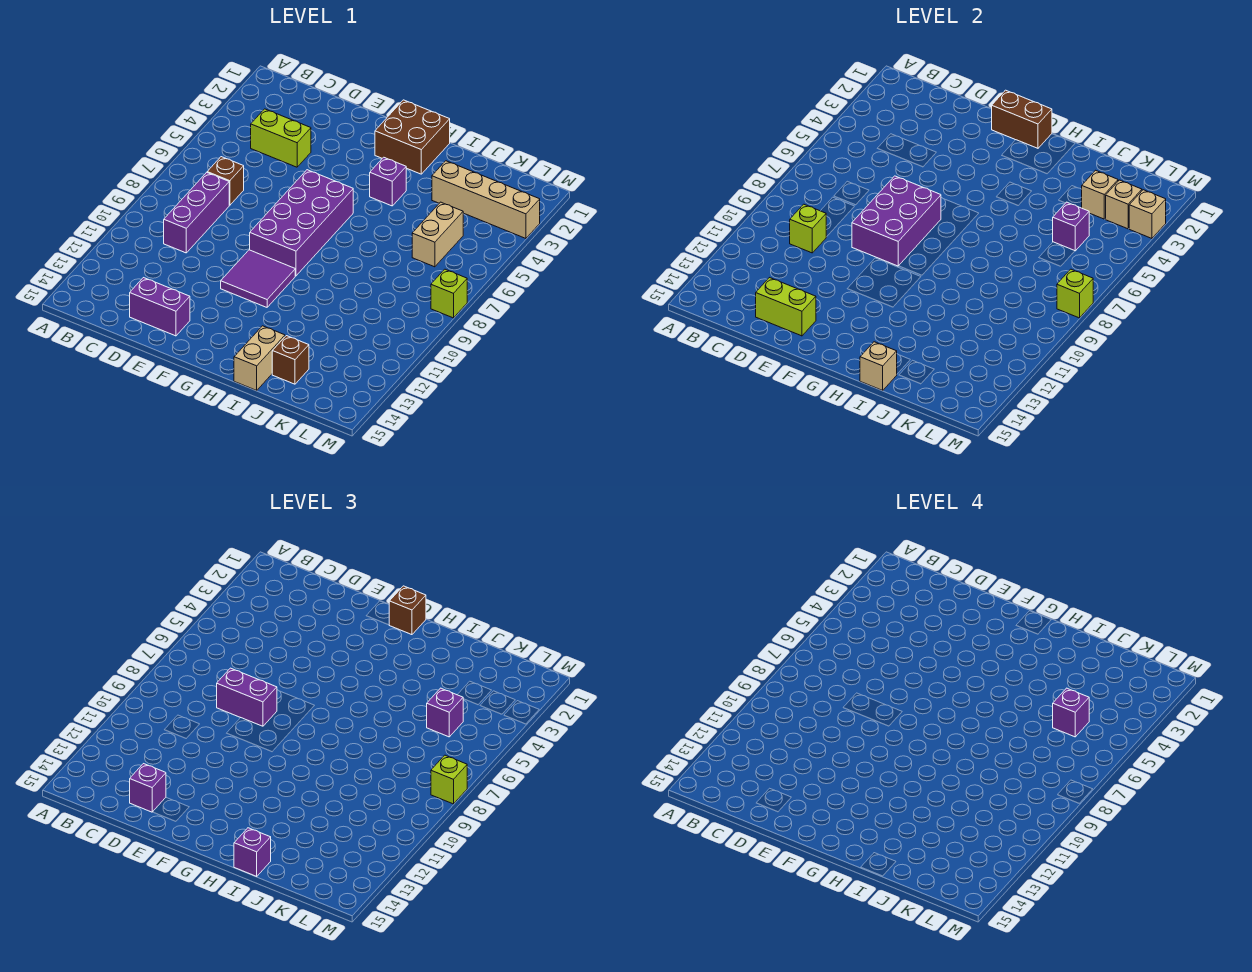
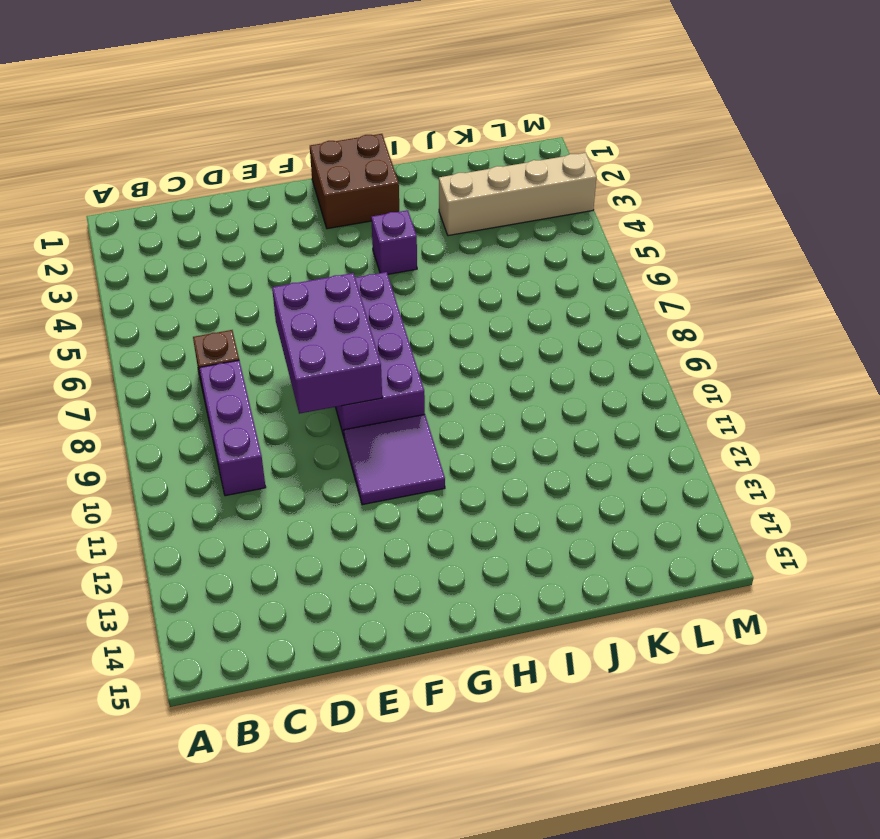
none -> lime brick C4:D4 level 1
none -> purple brick D14:E14 level 1
none -> tan brick I14:I15 level 1
none -> brown brick J14 level 1

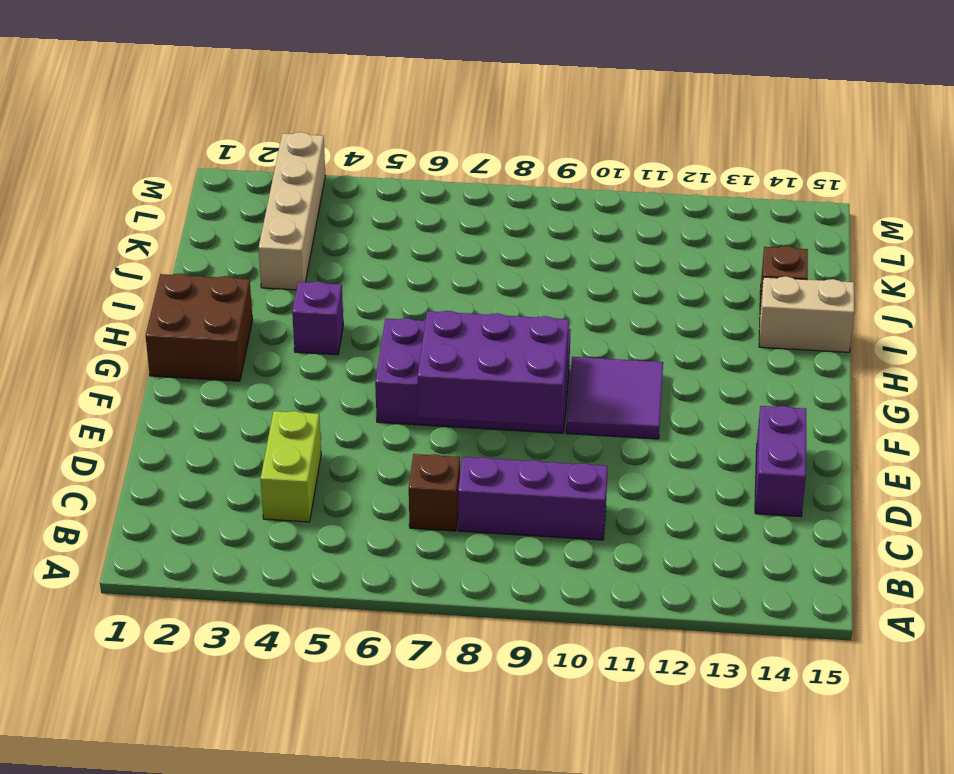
none -> tan brick K5:K6 level 1
none -> lime brick M8 level 1
none -> lime brick C10 level 2
none -> lime brick D14:E14 level 2

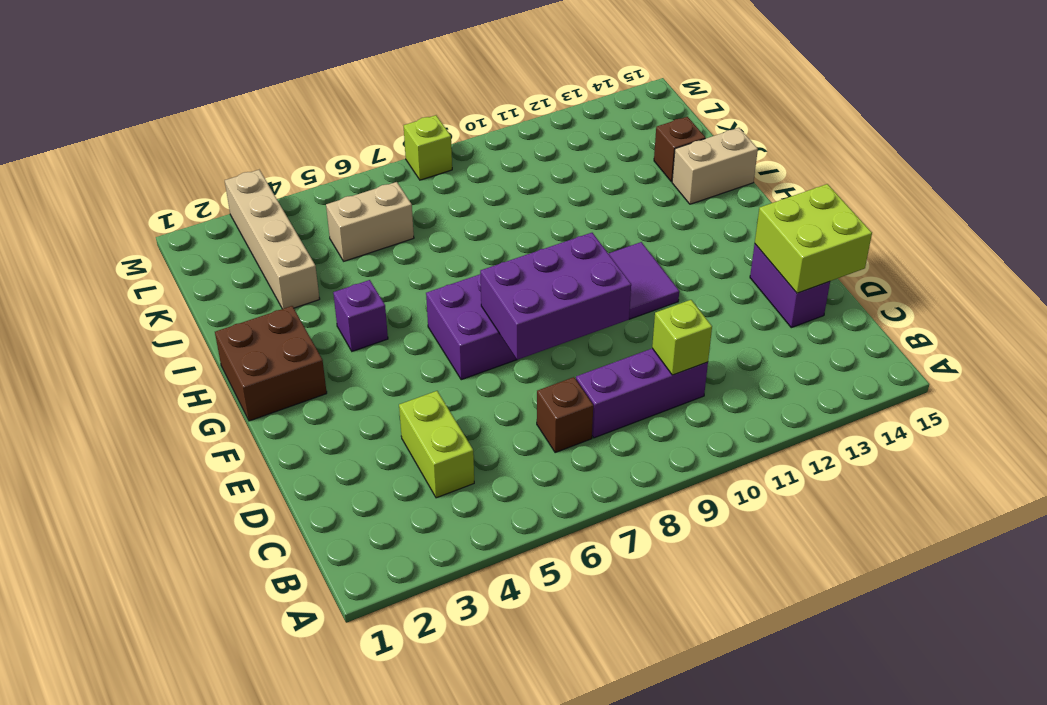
lime brick D14:E15 level 2 -> lime brick D14:E14 level 2
none -> brown brick F1:G1 level 2
none -> tan brick I15 level 2
none -> tan brick K3 level 2
none -> purple brick K5 level 2

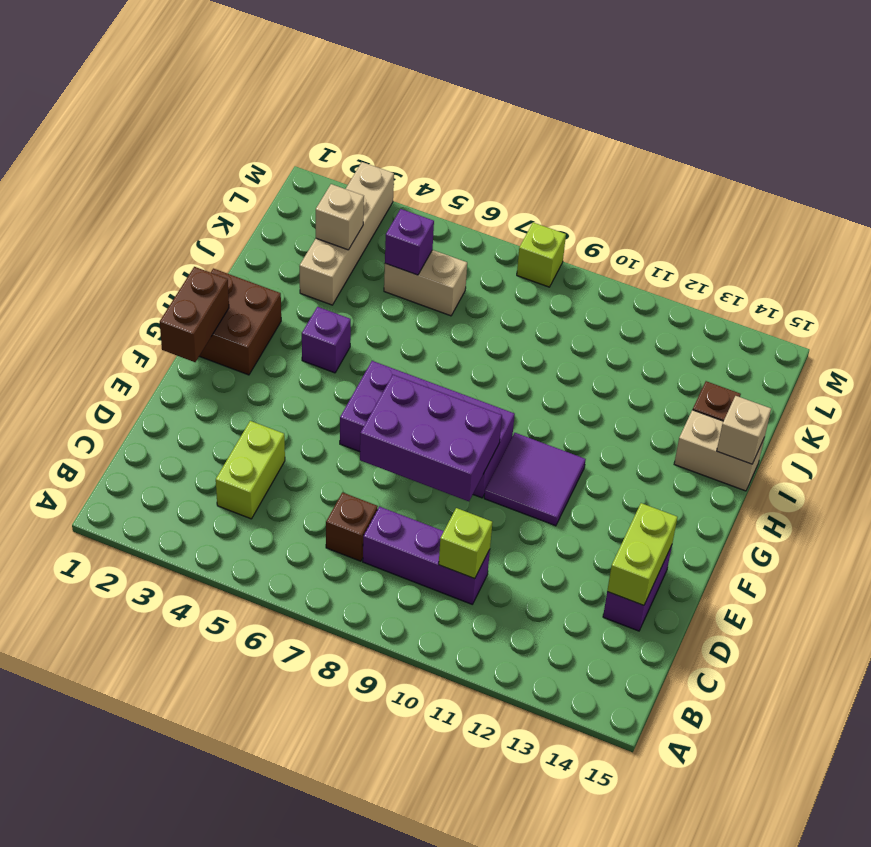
none -> tan brick L3 level 2
none -> tan brick M3 level 2
none -> lime brick M8 level 2
none -> purple brick D8:E8 level 3

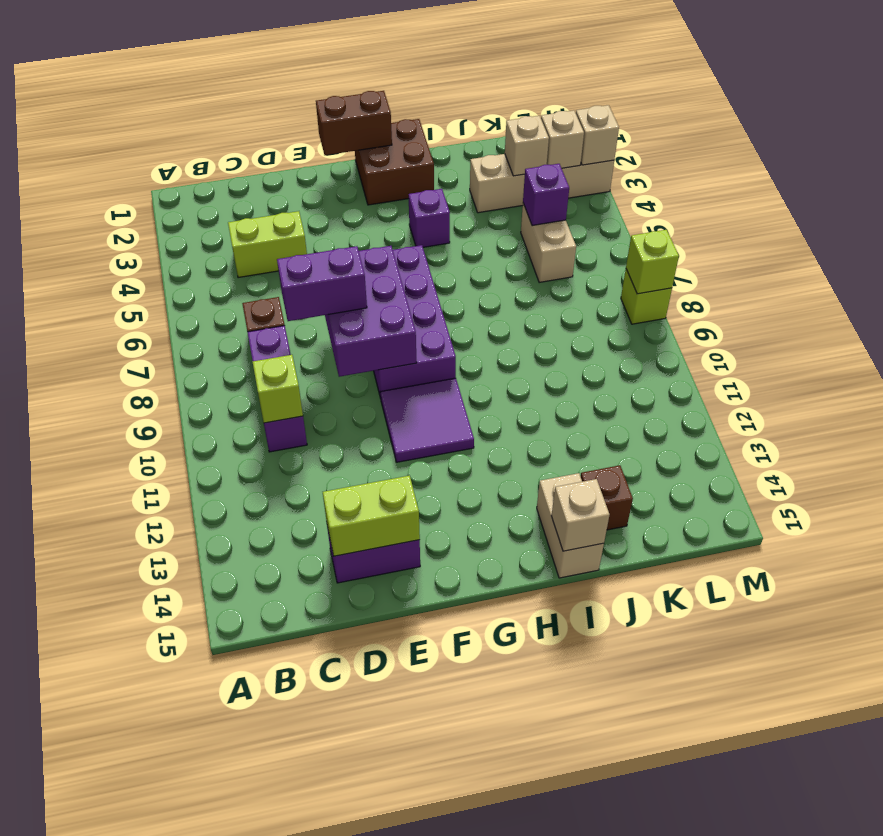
none -> purple brick D14 level 3
none -> brown brick G1 level 3
none -> purple brick I15 level 3
none -> purple brick K5 level 3

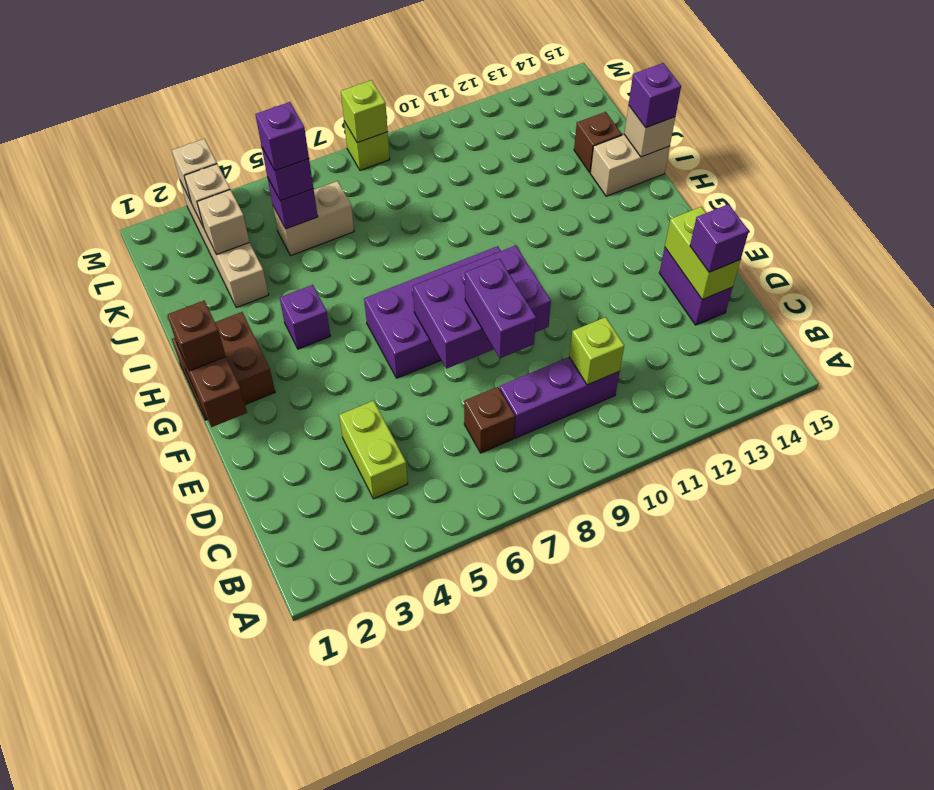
none -> purple tile F10:G11 level 1
none -> lime brick M8 level 3

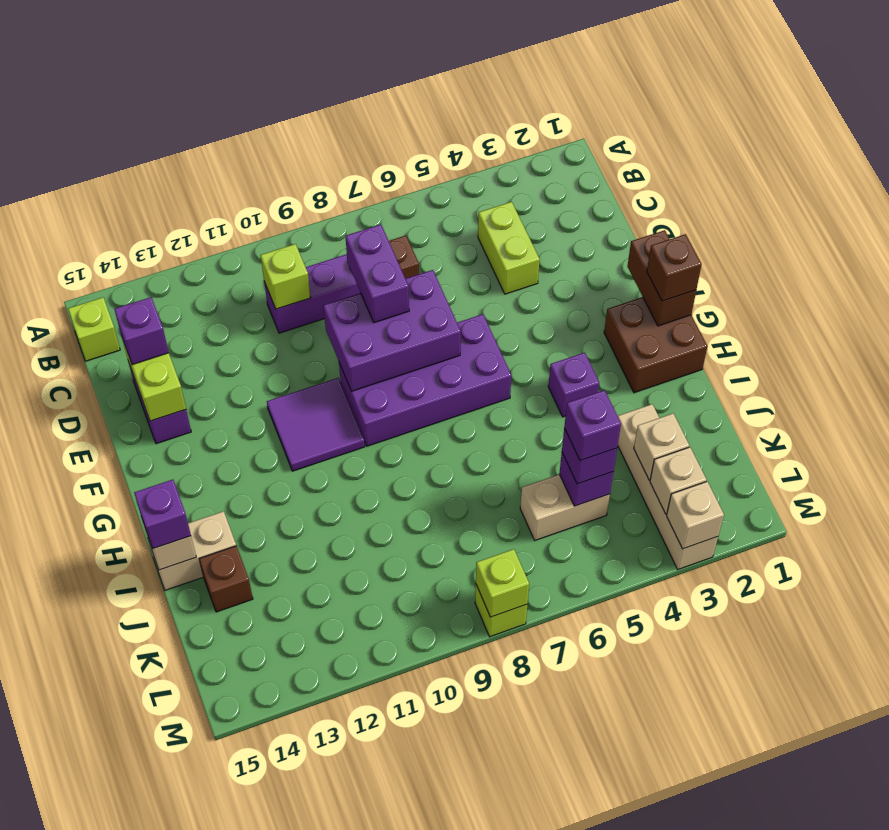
lime brick B15 level 1 -> lime brick M8 level 3

